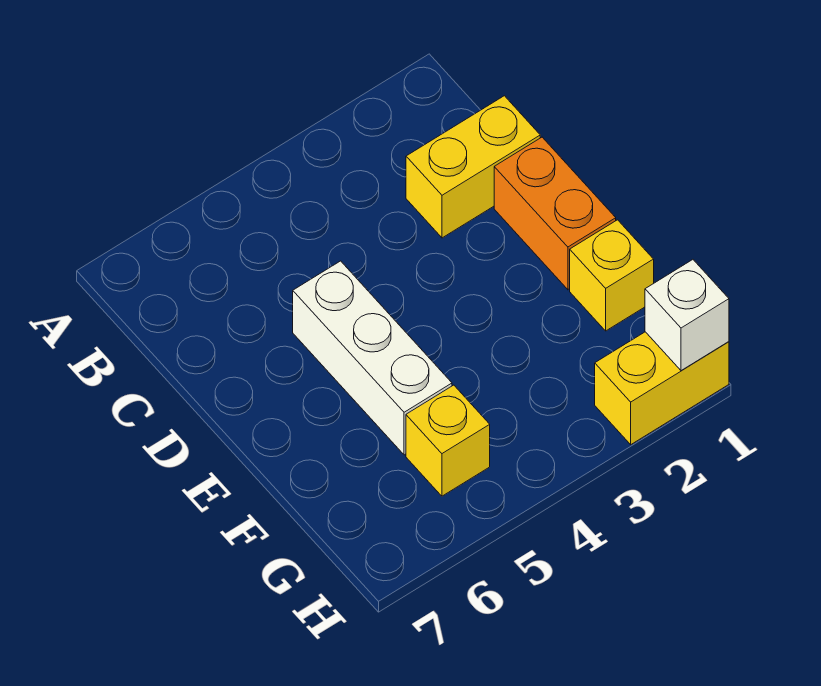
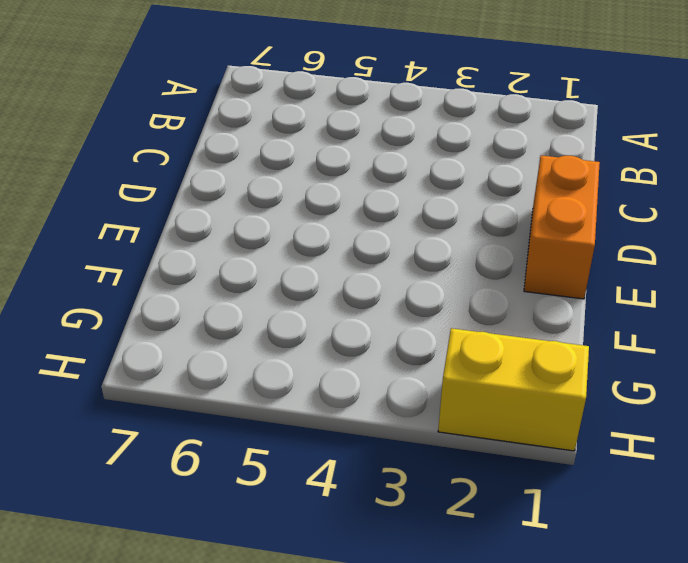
none -> yellow brick C1:C2 level 1
none -> white brick D5:F5 level 1

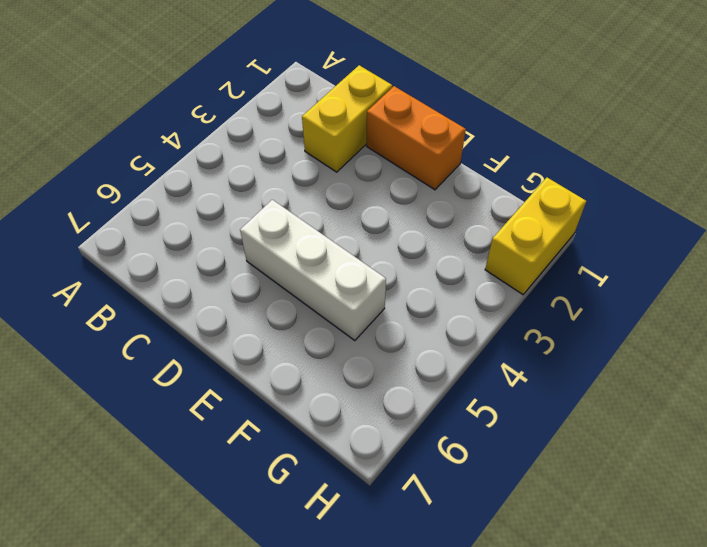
none -> yellow brick F1 level 1
none -> yellow brick G5 level 1

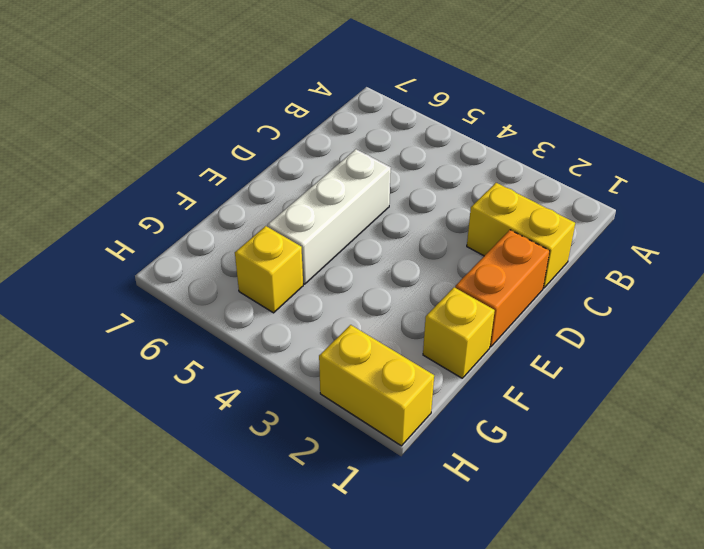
none -> white brick H1 level 2

